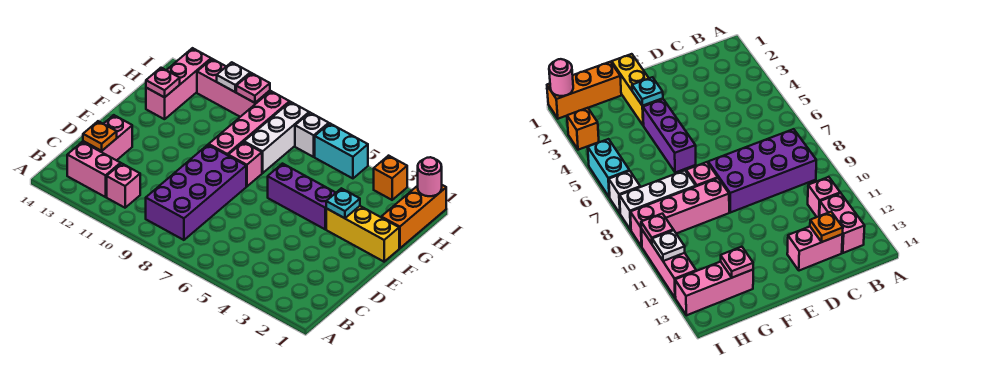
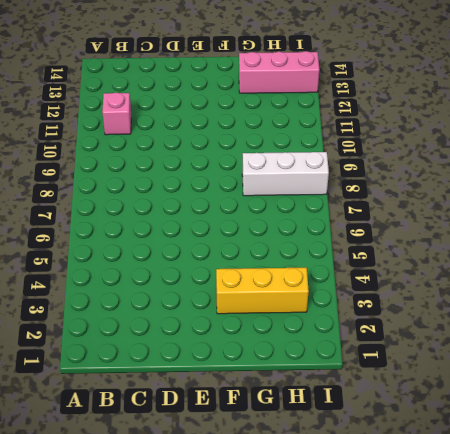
yellow brick F3:H3 level 1 -> yellow brick F1:F3 level 1
none -> purple brick B8:E9 level 1
none -> pink brick B12:B13 level 1
none -> pink brick C13:D13 level 1

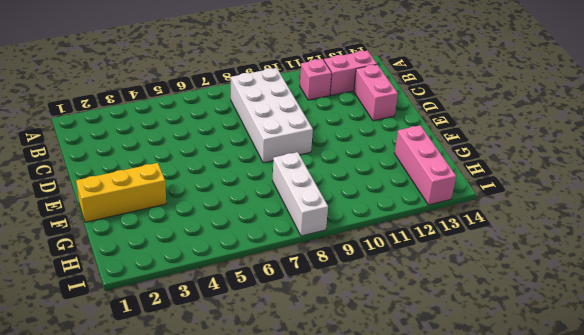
white brick B8:E9 level 1 -> purple brick B8:E9 level 1
none -> purple brick F4:F6 level 1
none -> pink brick F8 level 1
none -> pink brick F9:I9 level 1

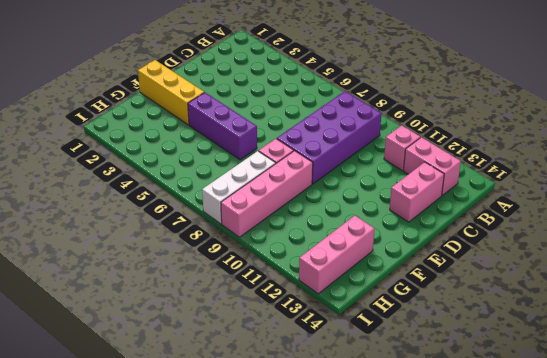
none -> orange brick G1:I1 level 1
none -> orange brick I3 level 1
none -> cyan brick I5:I6 level 1

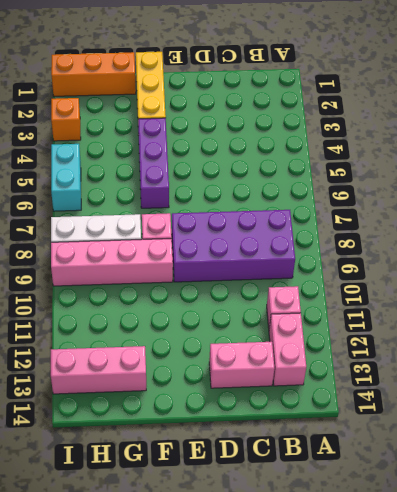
none -> white brick I7 level 1
none -> pink brick I10:I12 level 1
none -> orange plate C13 level 2

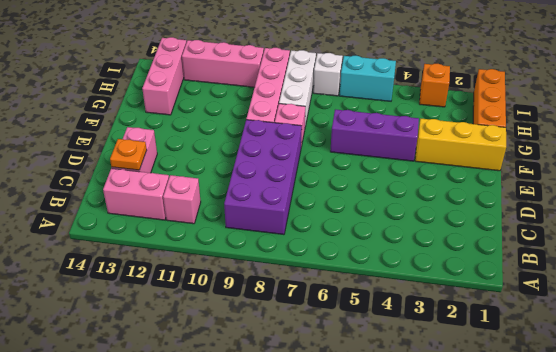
none -> cyan plate F3 level 2
none -> pink plate G13 level 2
none -> pink round brick I1 level 2

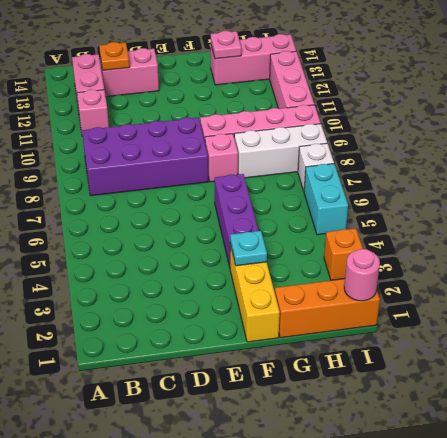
none -> pink plate I10 level 2
none -> white plate I11 level 2

